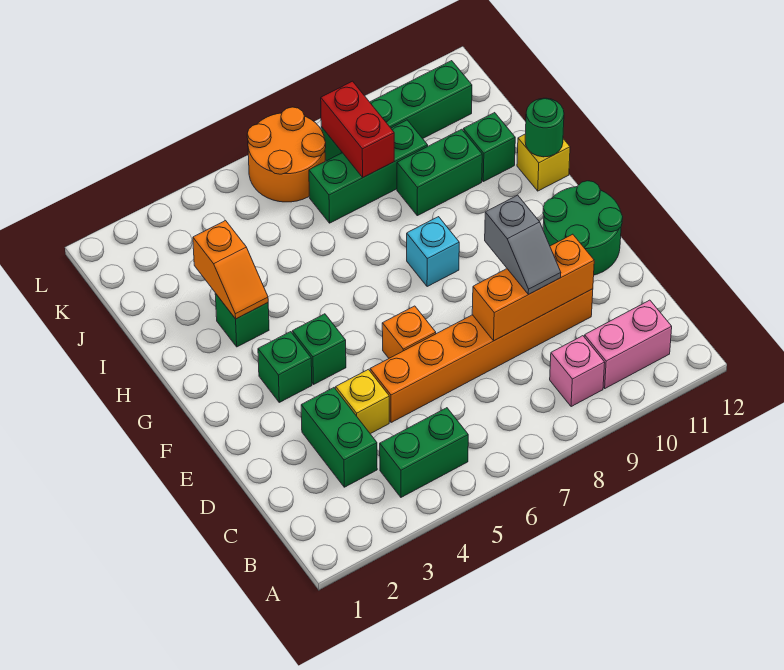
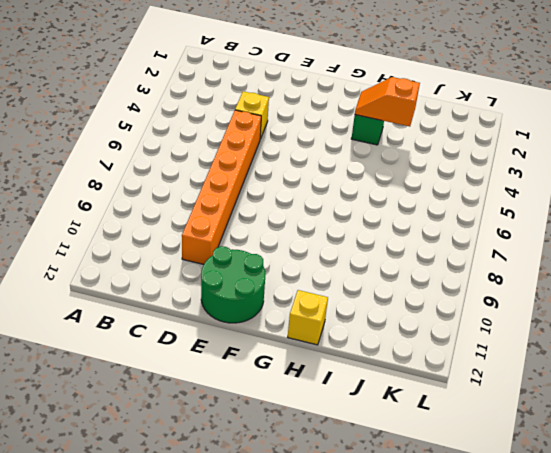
none -> green brick B4:B5 level 1
none -> pink brick B9 level 1
none -> pink brick B10:B11 level 1

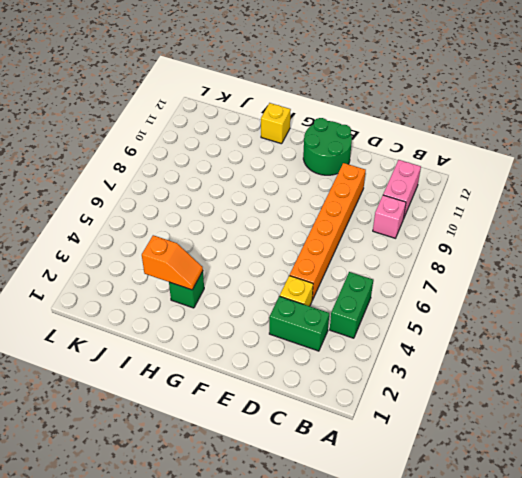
none -> orange brick E6 level 1
none -> green brick F3 level 1
none -> green brick F4 level 1

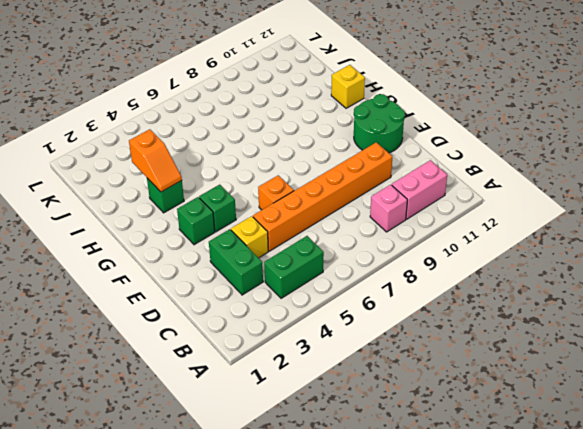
none -> cyan brick G8 level 1
none -> green brick I9:I10 level 1
none -> green brick I11 level 1

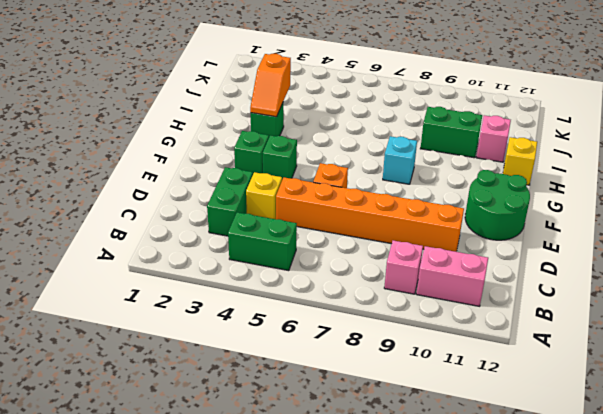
pink brick I11 level 1 -> green brick I11 level 1
none -> green brick J7:J9 level 1
none -> orange round brick K6:L7 level 1
none -> green brick K8:K11 level 1

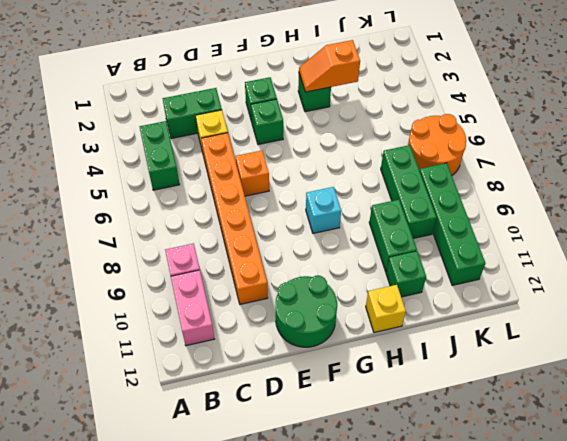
none -> orange brick D8:D10 level 2
none -> green round brick H12 level 2
none -> red brick J8:K8 level 2

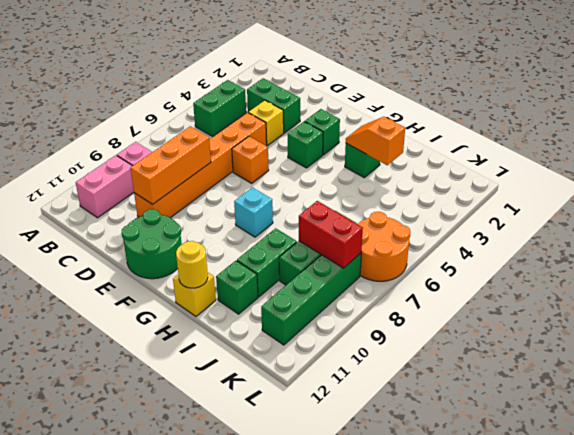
yellow round brick H12 level 2 -> green round brick H12 level 2
none -> grey slope D9:E9 level 3 top E

